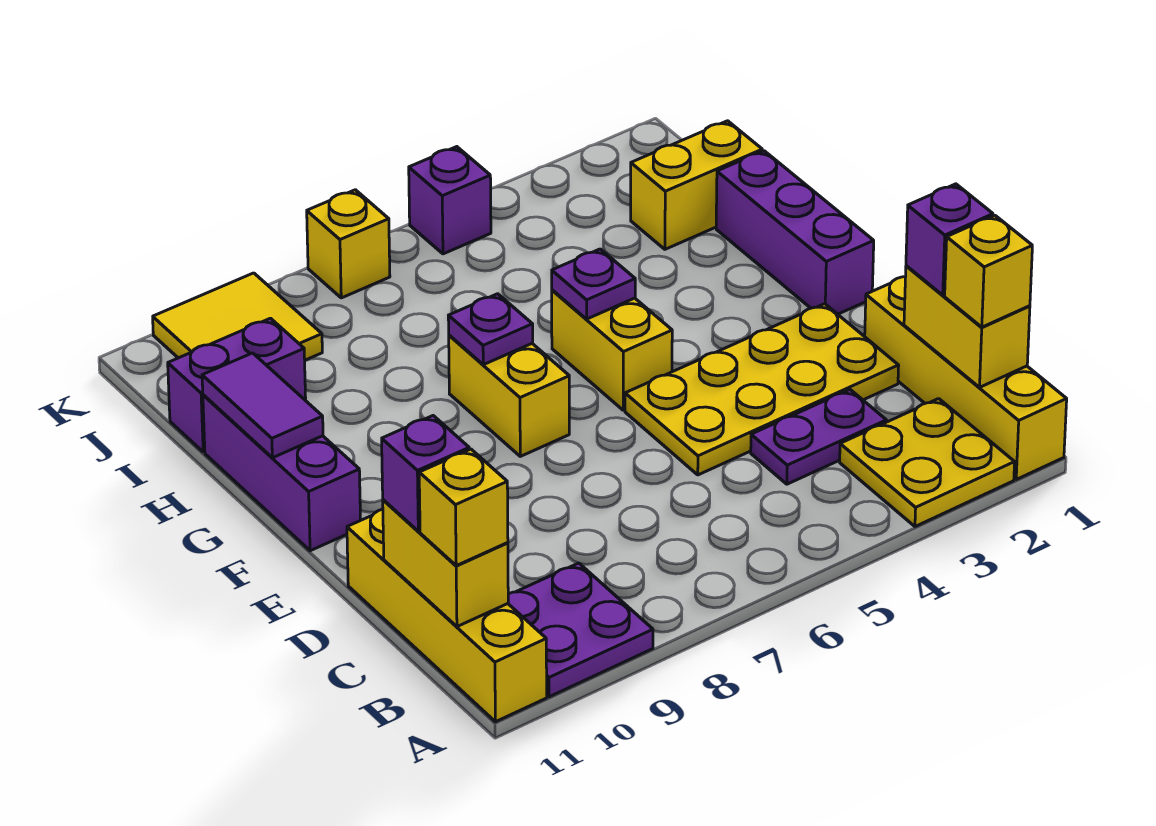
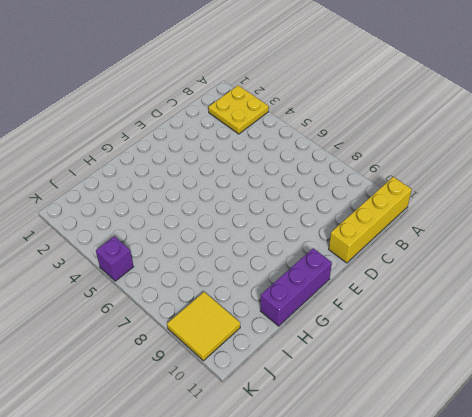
none -> yellow brick A1:D1 level 1
none -> purple plate A9:B10 level 1
none -> purple plate C3:C4 level 1

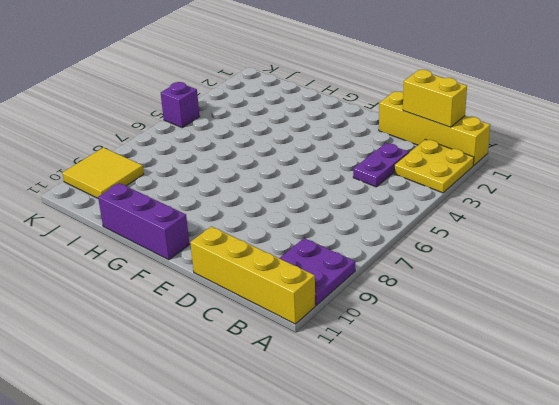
none -> yellow plate D2:E5 level 1
none -> purple brick F1:H1 level 1
none -> yellow brick F5:G5 level 1

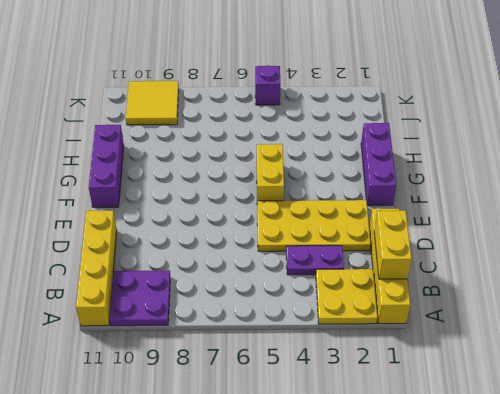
none -> yellow brick F7:G7 level 1
none -> yellow brick I1:I2 level 1
none -> purple brick I10:I11 level 1

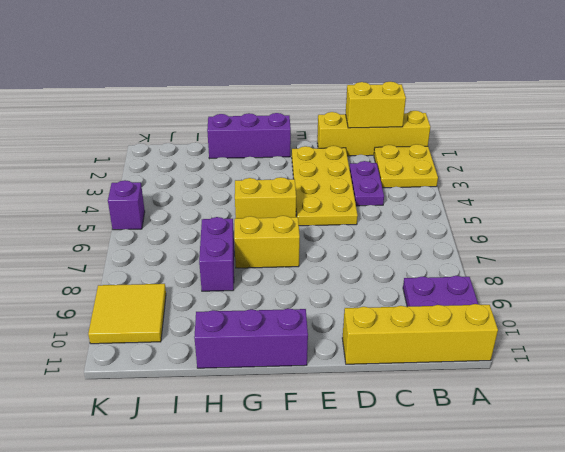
purple brick H7:H8 level 1 -> purple brick I10:I11 level 1
none -> yellow brick I1:I2 level 1
none -> yellow brick K7 level 1
none -> yellow brick B11:C11 level 2

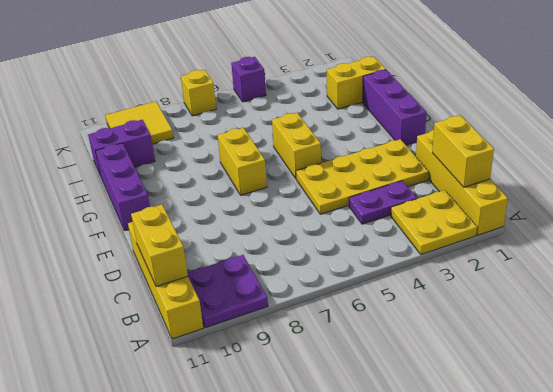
none -> purple plate G5 level 2
none -> purple plate G7 level 2
none -> purple tile G11:H11 level 2

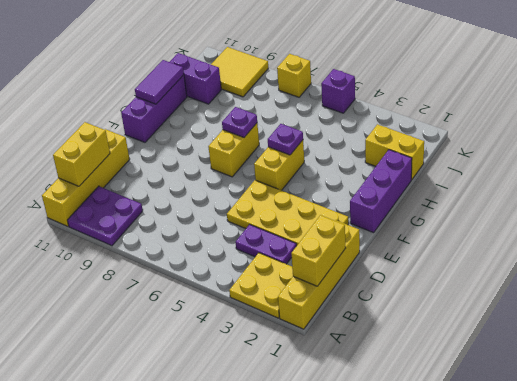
none -> yellow brick B1 level 3
none -> yellow brick B11 level 3
none -> purple brick C1 level 3

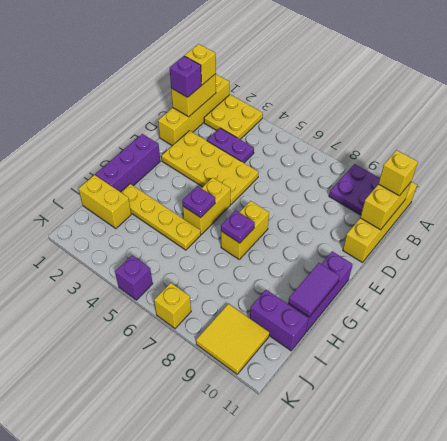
yellow plate H2:H5 level 1 -> none
none -> purple brick C11 level 3

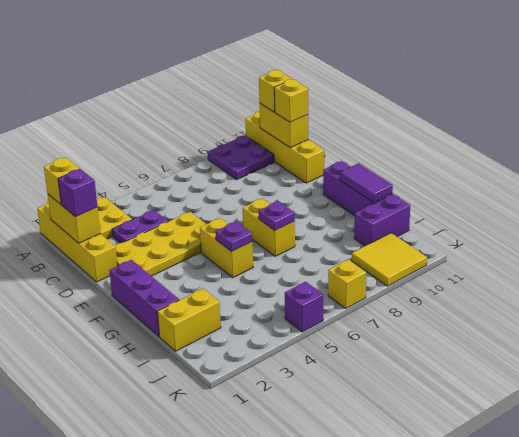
yellow brick C11 level 3 -> purple brick C11 level 3

